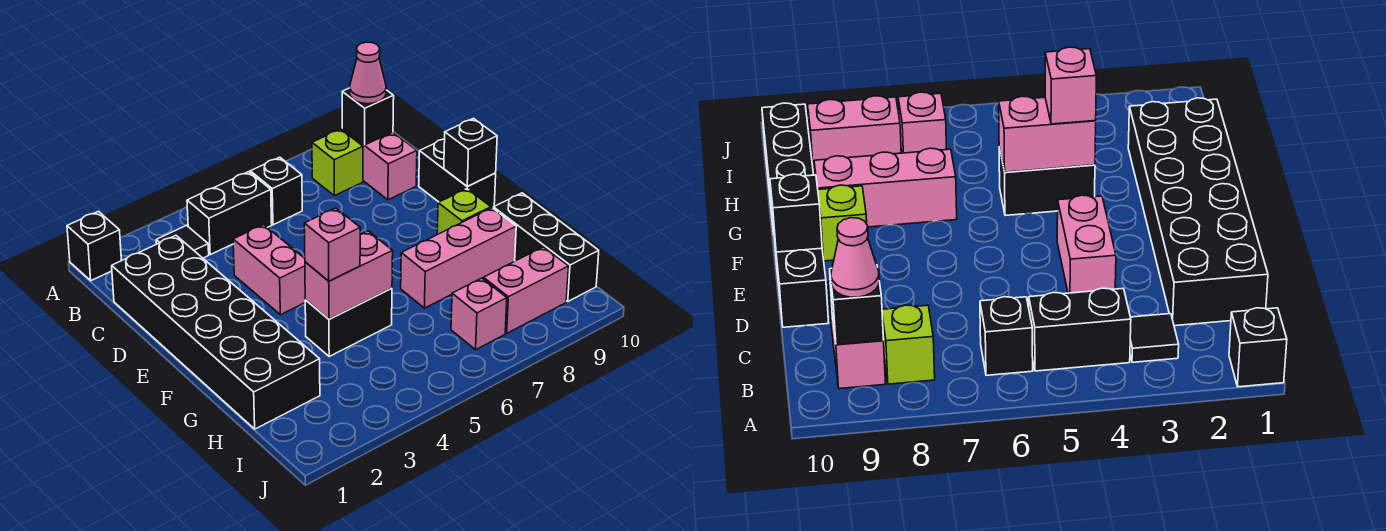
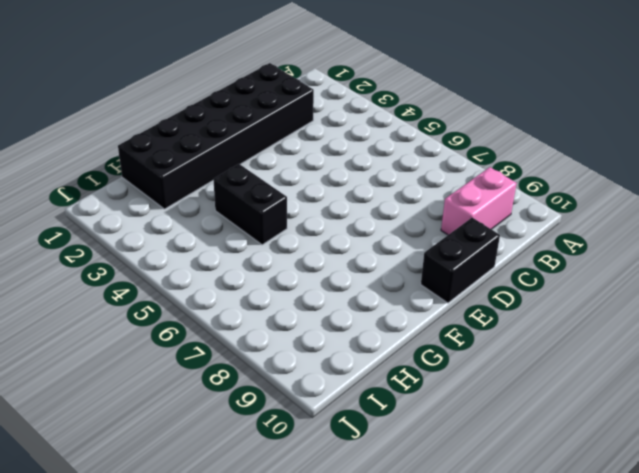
none -> black brick A1 level 1
none -> black tile B3 level 1
none -> black brick B4:B5 level 1

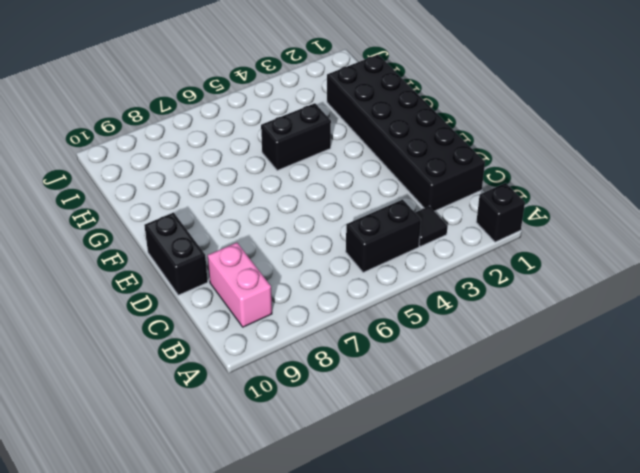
none -> black brick B6 level 1
none -> lime brick B8 level 1
none -> pink brick D4:E4 level 1

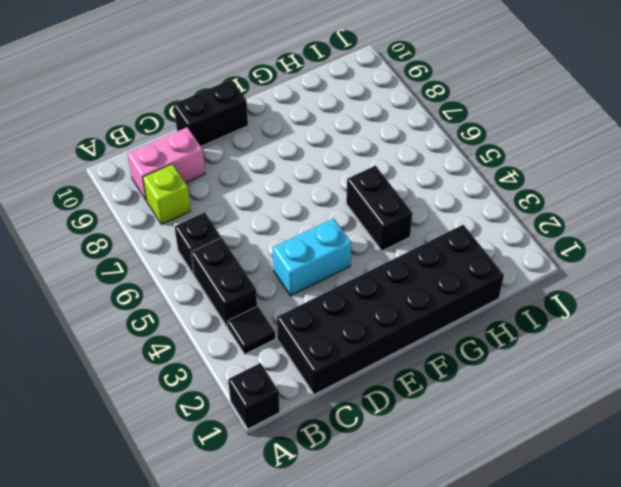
cyan brick D4:E4 level 1 -> pink brick D4:E4 level 1
none -> lime brick F9 level 1
none -> pink brick G7:G9 level 1
none -> black brick G10:I10 level 1

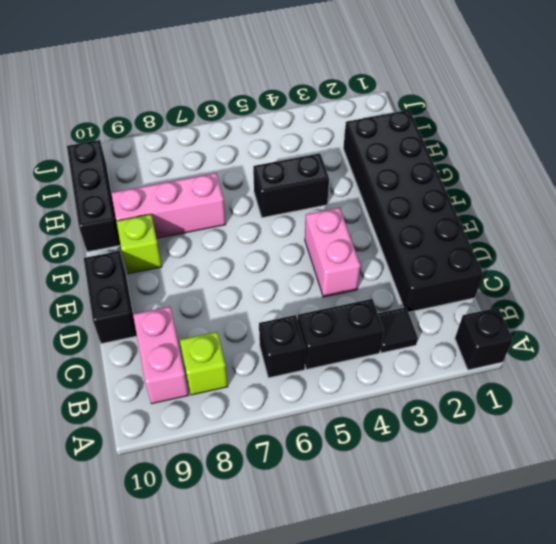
none -> pink brick I7 level 1
none -> pink brick I8:I9 level 1
none -> black brick B9 level 2

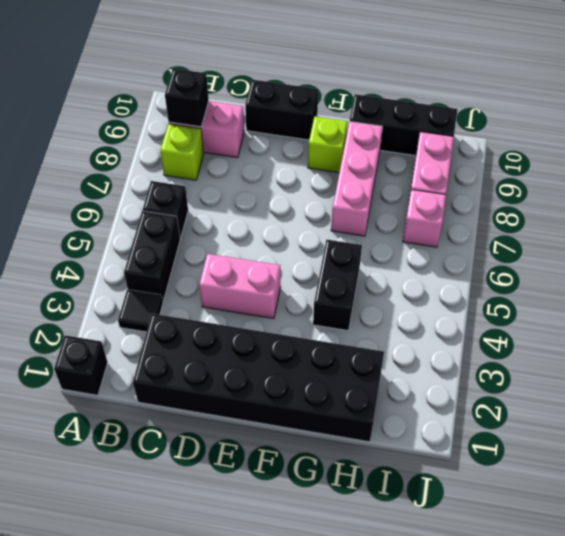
none -> black brick E10 level 2
none -> pink brick G4:G5 level 2
none -> pink cone B9 level 3

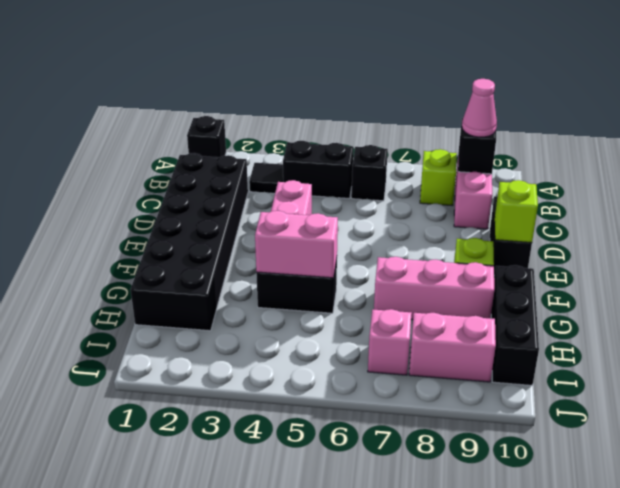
lime brick E10 level 2 -> black brick E10 level 2
none -> pink brick G4 level 3

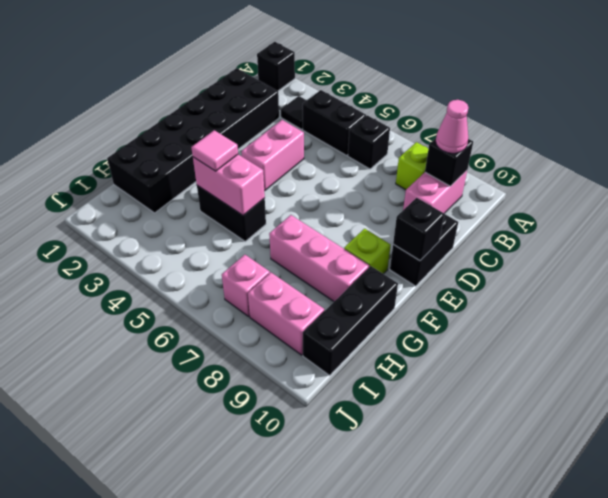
pink tile G4 level 3 -> pink brick G4 level 3

